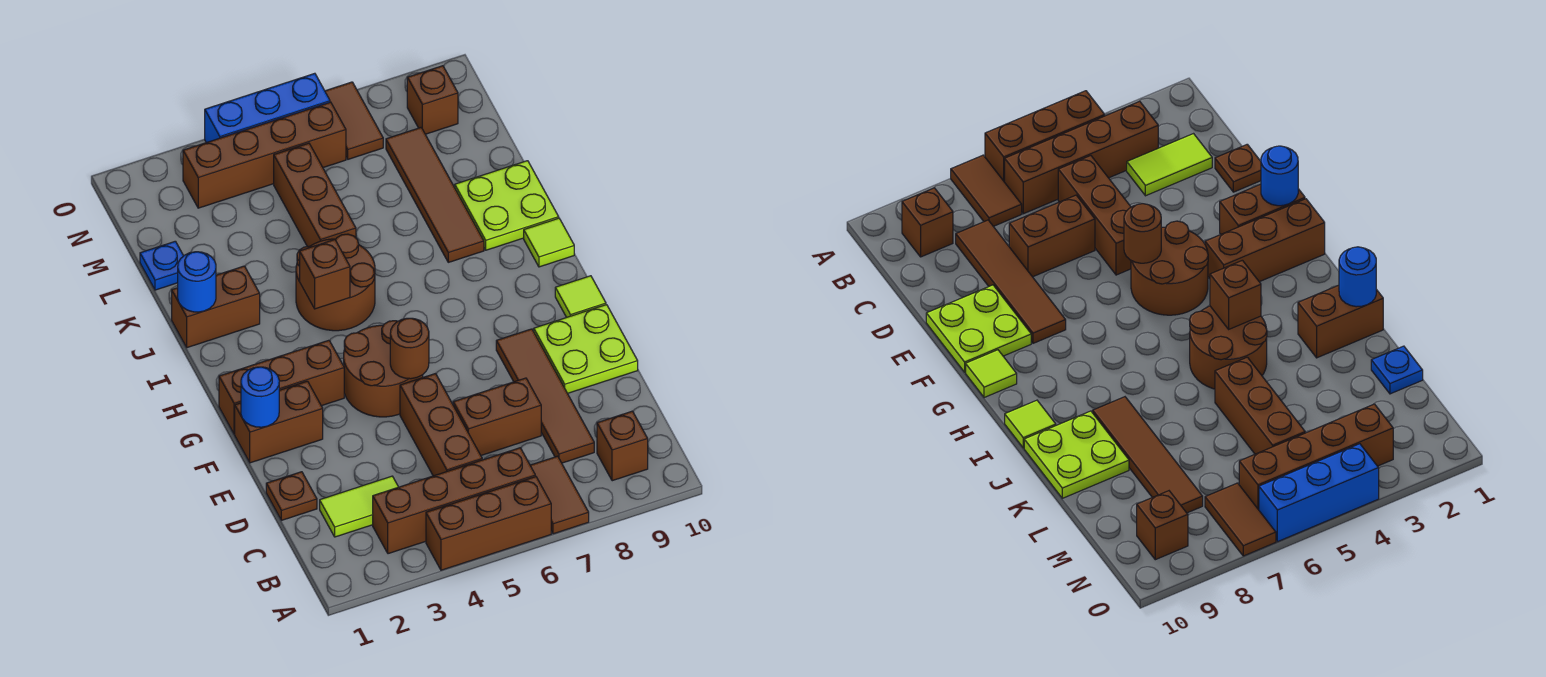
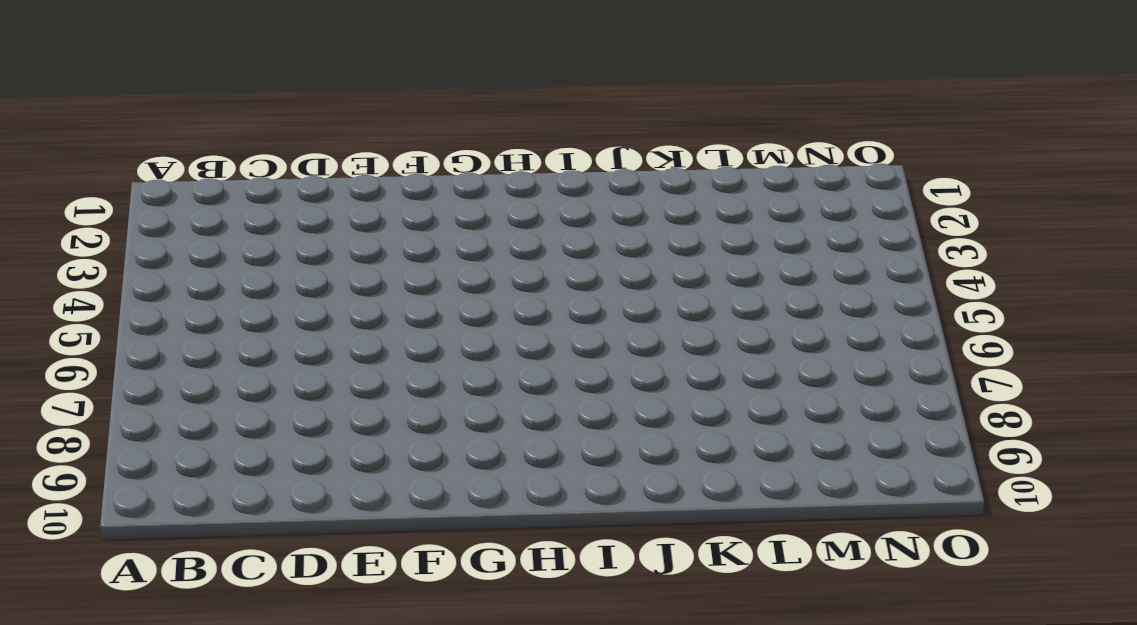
none -> brown brick A4:A6 level 1
none -> brown tile A7:B7 level 1
none -> brown brick B3:B6 level 1

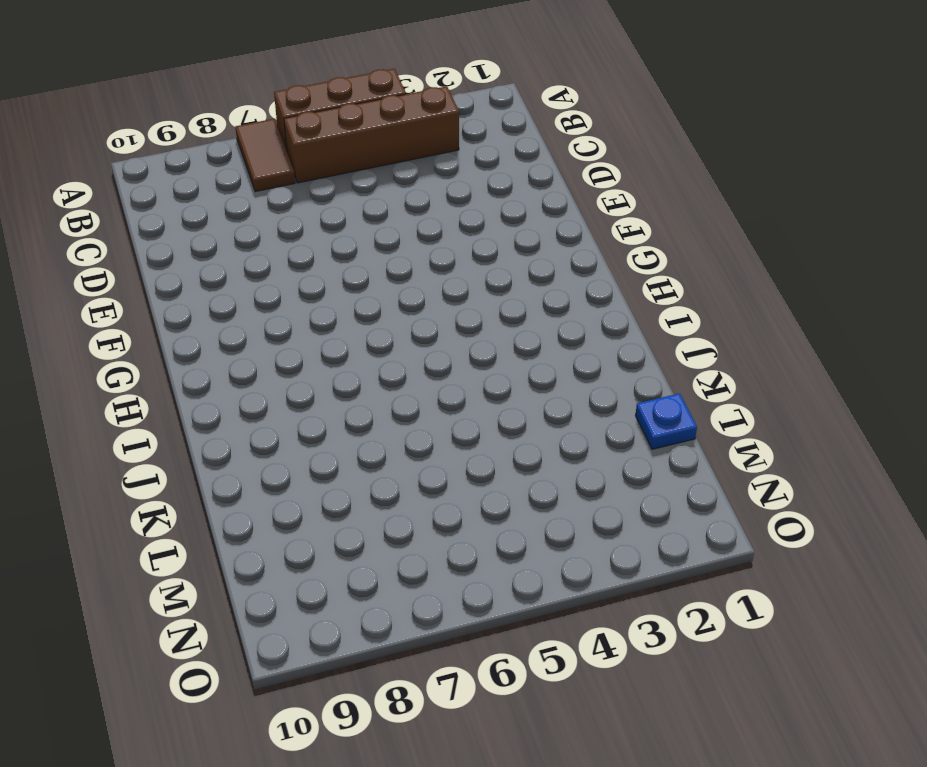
none -> brown brick B9 level 1
none -> lime tile C2:C3 level 1
none -> brown brick C5:E5 level 1

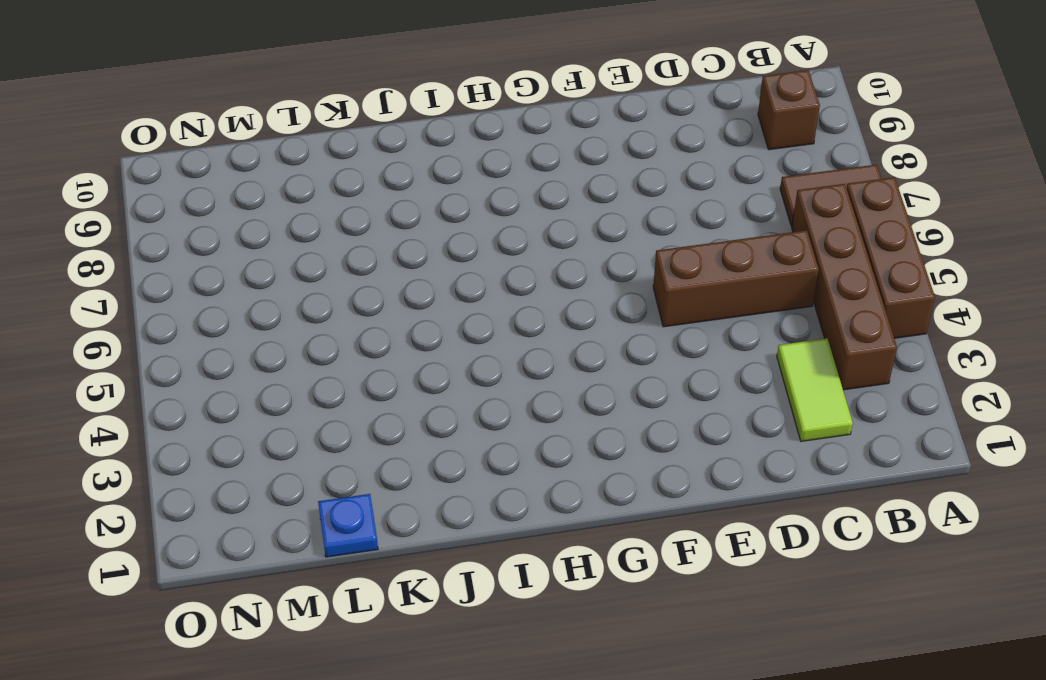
none -> brown tile C8:F8 level 1
none -> brown plate D1 level 1
none -> brown brick D6:D7 level 1

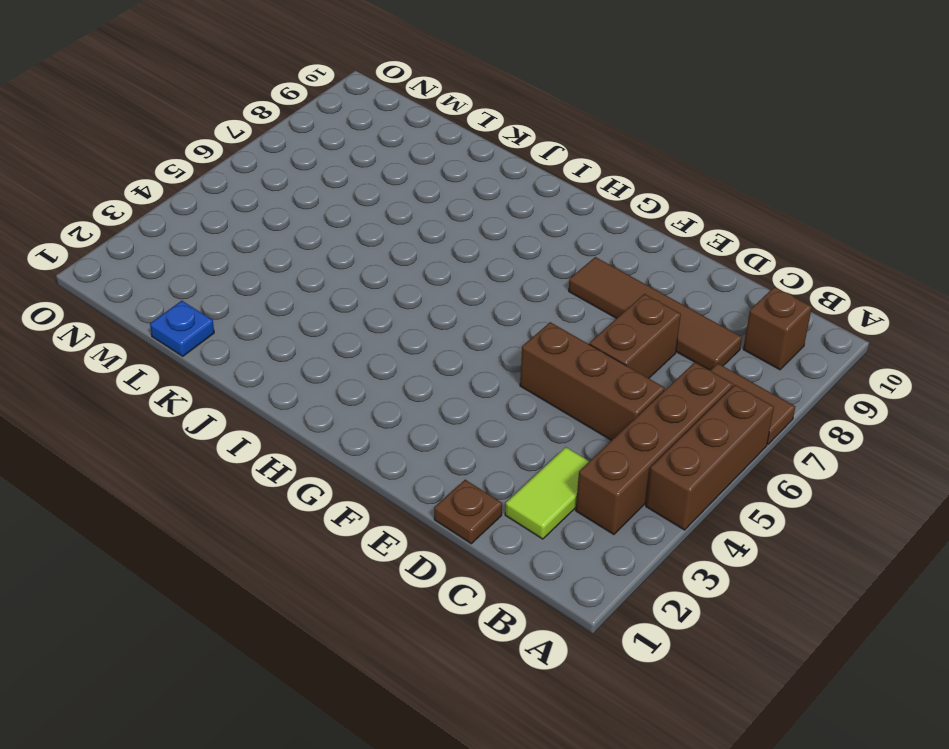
none -> lime plate E9:F10 level 1
none -> brown brick F1:F2 level 1
none -> brown round brick F4:G5 level 1

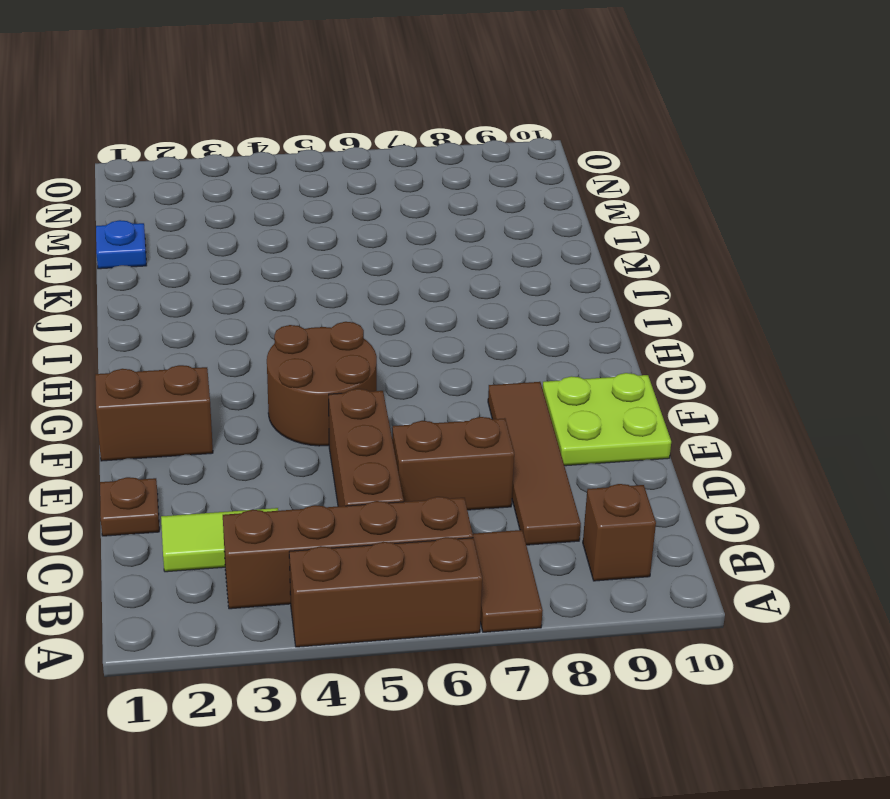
none -> brown brick G1:G3 level 1
none -> lime tile G10 level 1
none -> brown round brick I4:J5 level 1

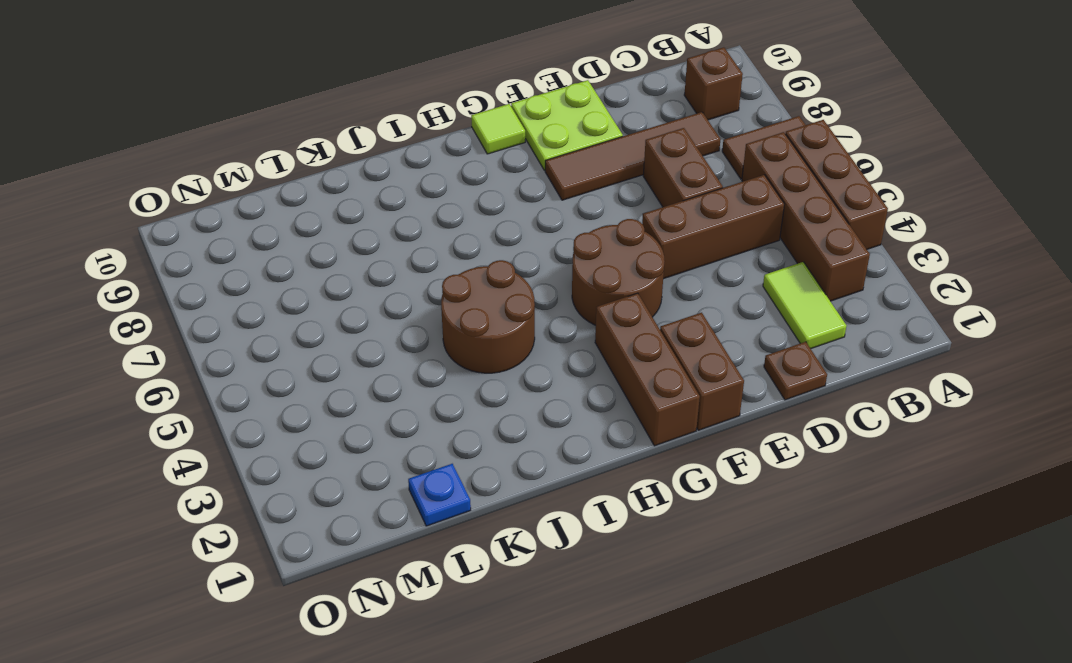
none -> lime tile I10 level 1
none -> brown brick J1:J2 level 1
none -> brown tile J8:M8 level 1

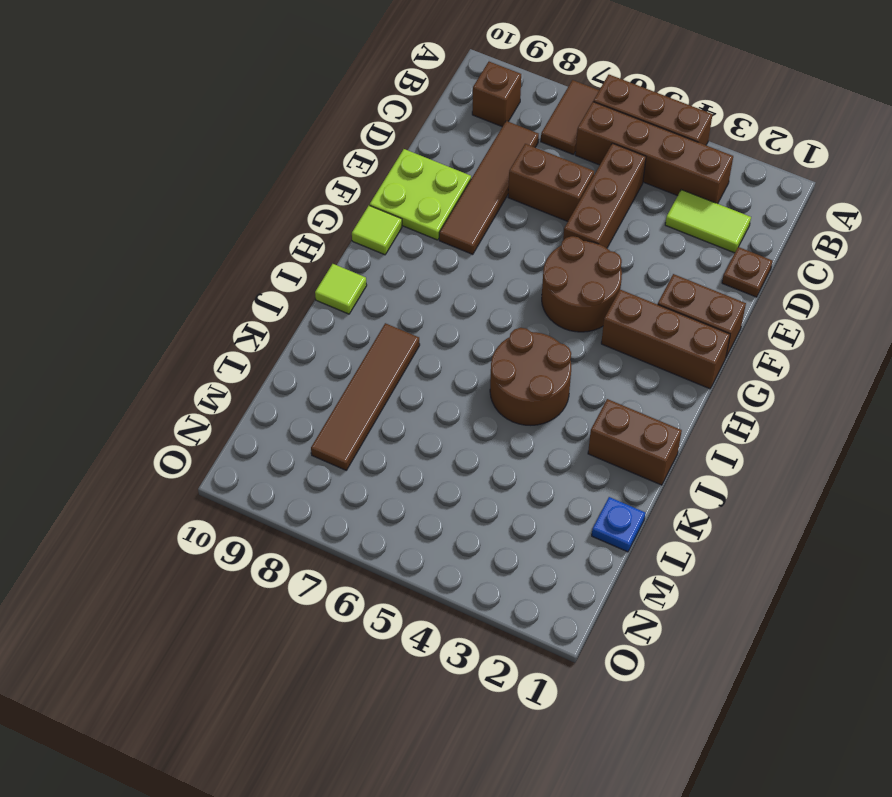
none -> lime plate J9:K10 level 1
none -> brown brick K5:M5 level 1
none -> brown brick N3:N6 level 1

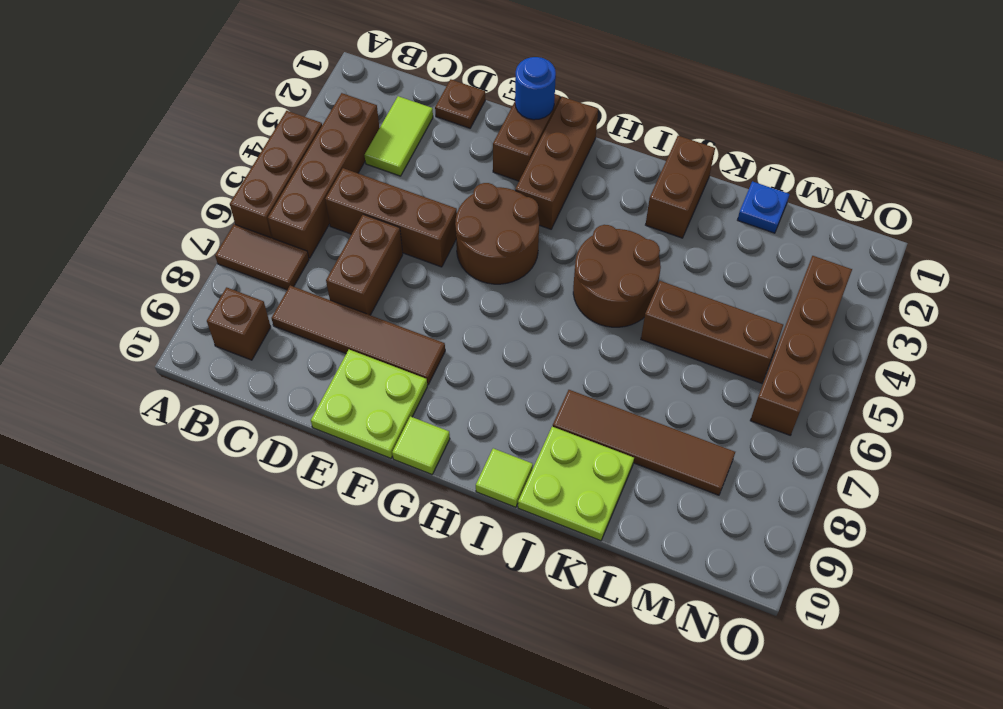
none -> brown tile N7:O7 level 1
none -> brown brick N9 level 1
none -> blue brick O4:O6 level 1

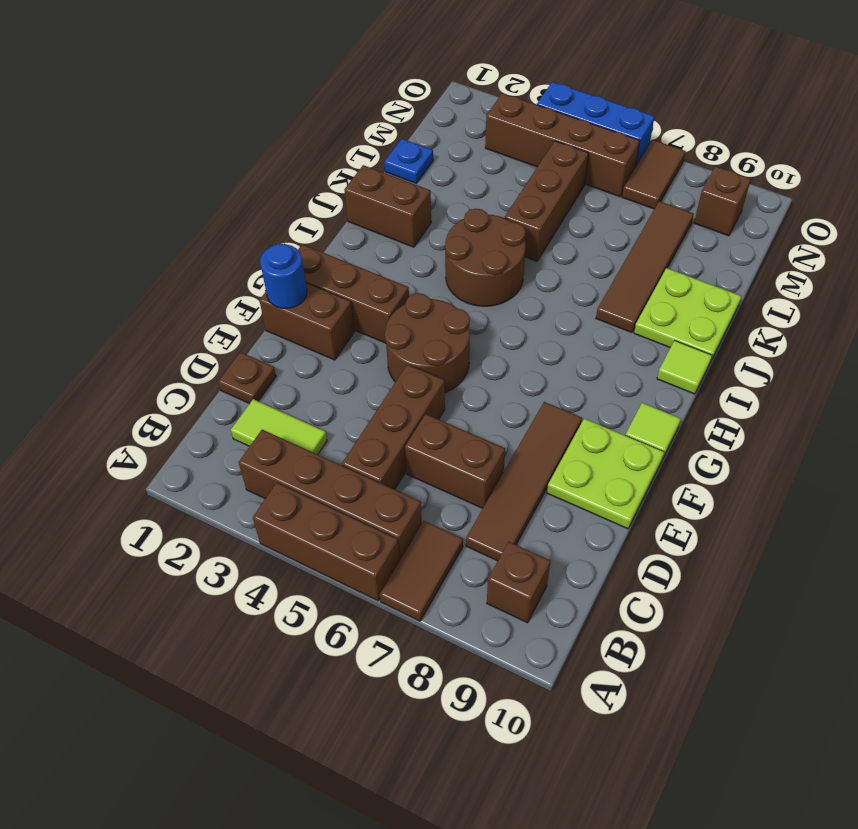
none -> brown round brick F5 level 2
none -> brown brick I4 level 2
none -> blue round brick J1 level 2

